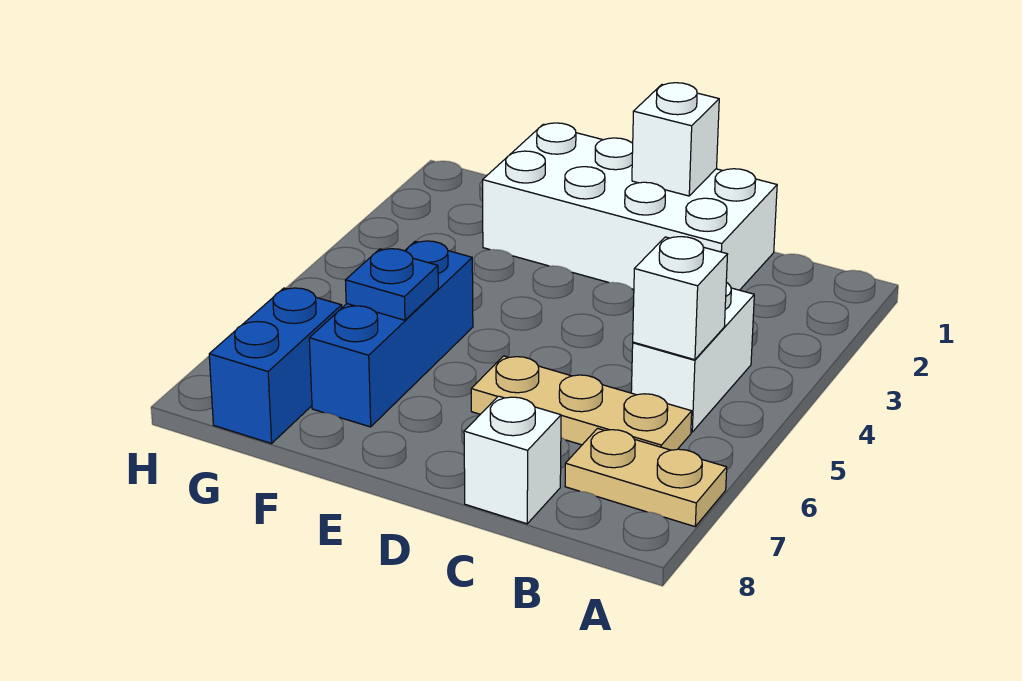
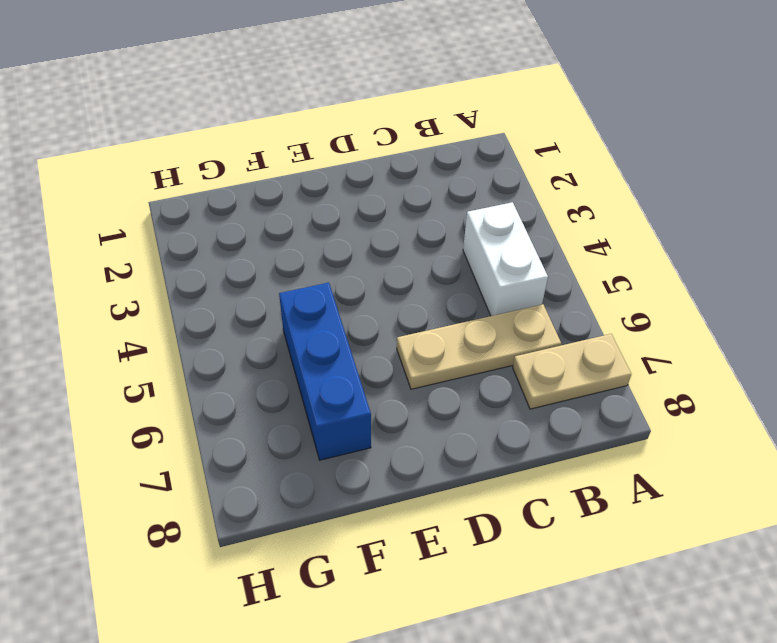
none -> white brick C1:F2 level 1
none -> white brick C8 level 1

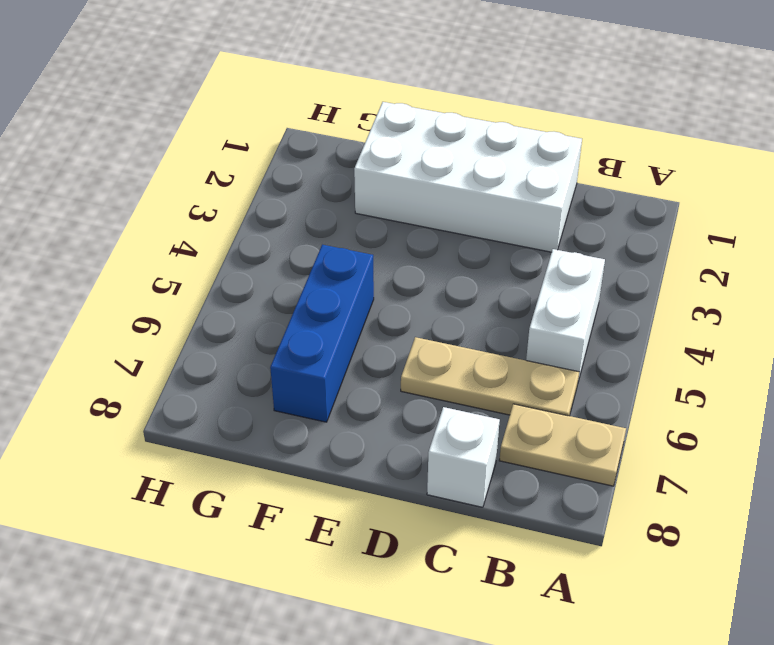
none -> blue brick G7:G8 level 1
none -> white brick B5 level 2

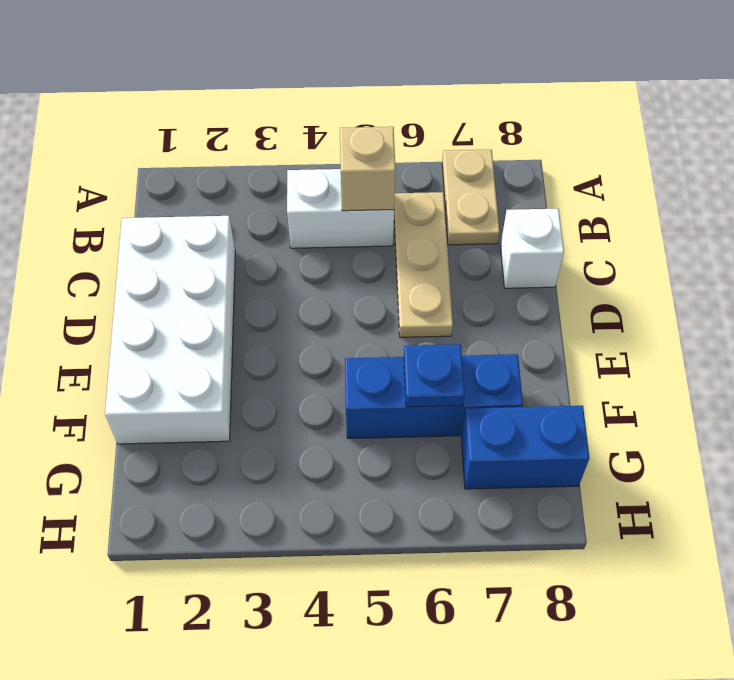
tan brick B5 level 2 -> white brick B5 level 2
none -> white brick D1 level 2

